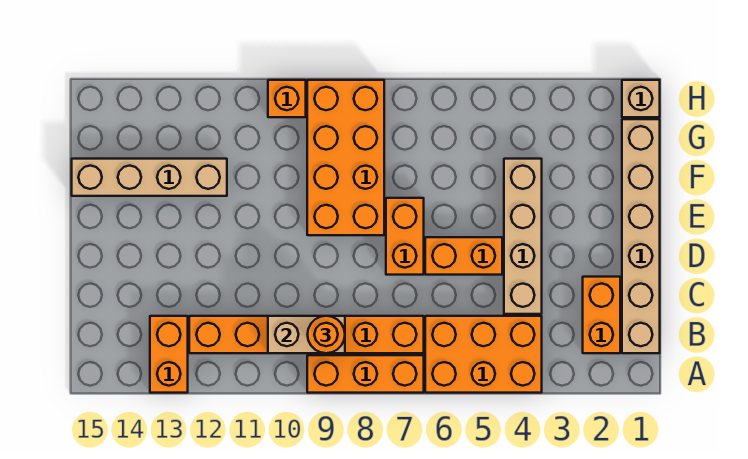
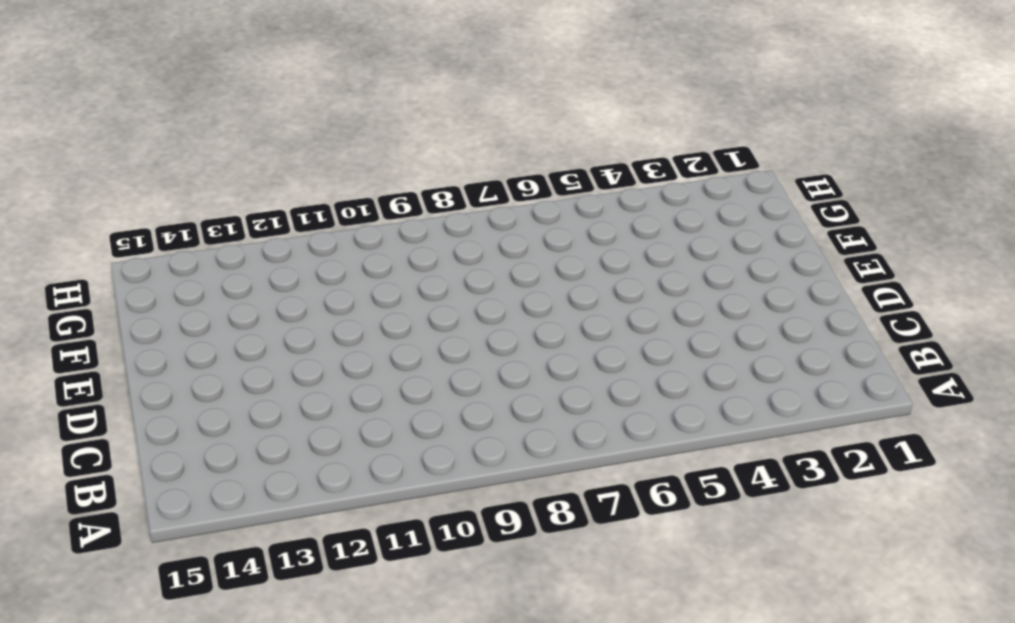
none -> orange brick A4:B6 level 1
none -> orange brick A7:A9 level 1
none -> orange brick A13:B13 level 1

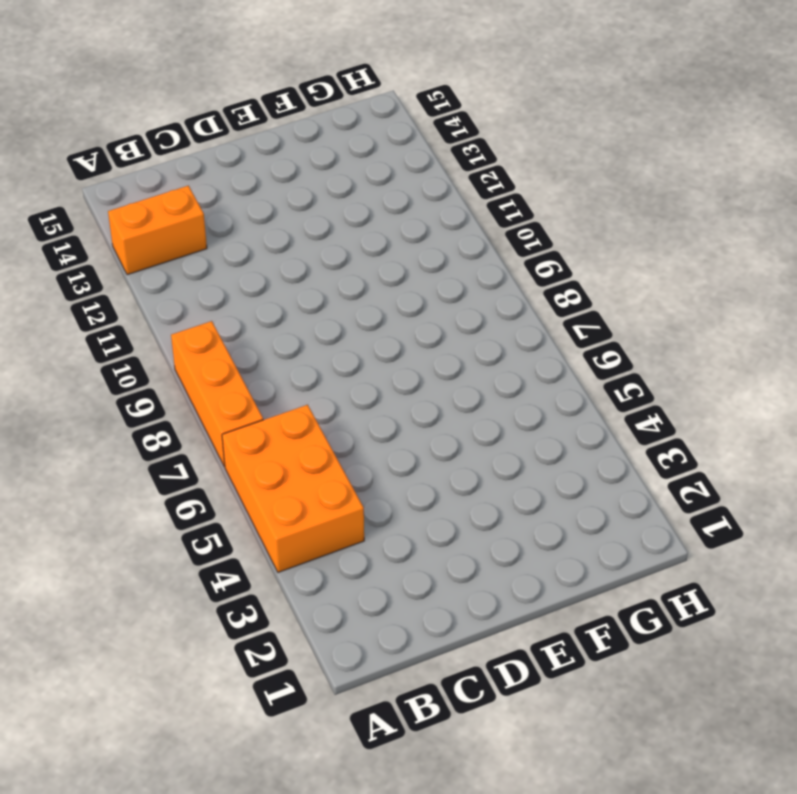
none -> tan brick B1:G1 level 1
none -> orange brick B2:C2 level 1
none -> orange brick B7:B12 level 1

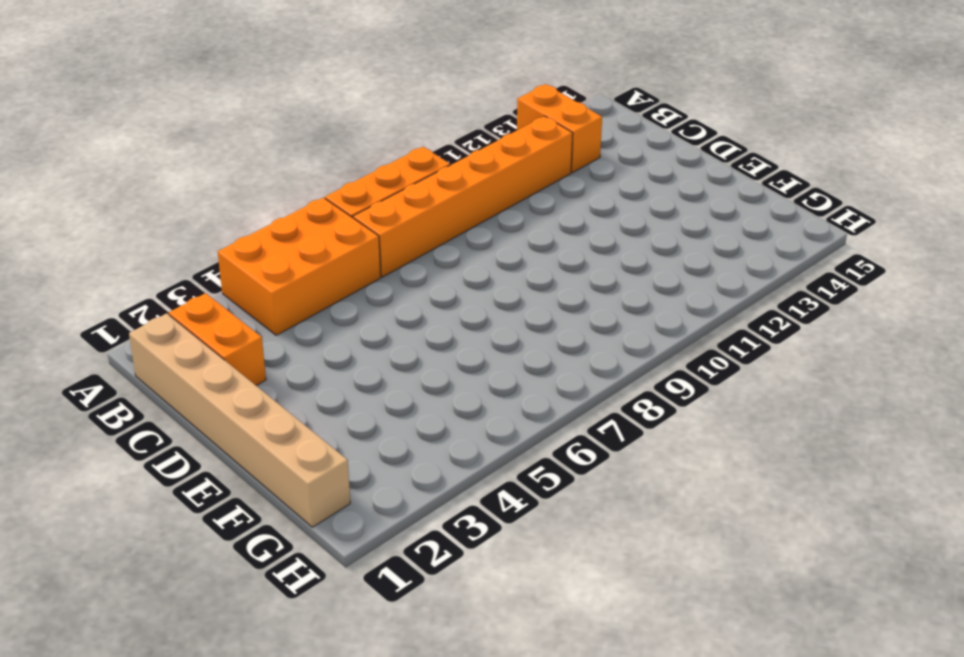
none -> tan brick C4:F4 level 1
none -> orange brick D5:D6 level 1
none -> orange brick D7:E7 level 1

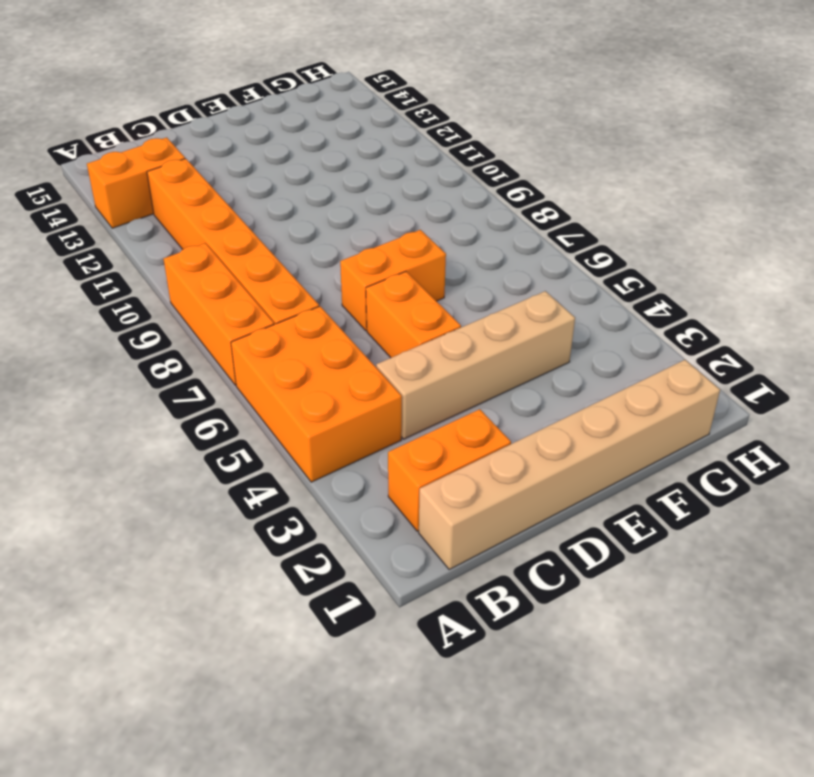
none -> orange brick E8:H9 level 1
none -> tan brick F12:F15 level 1
none -> tan brick H1 level 1

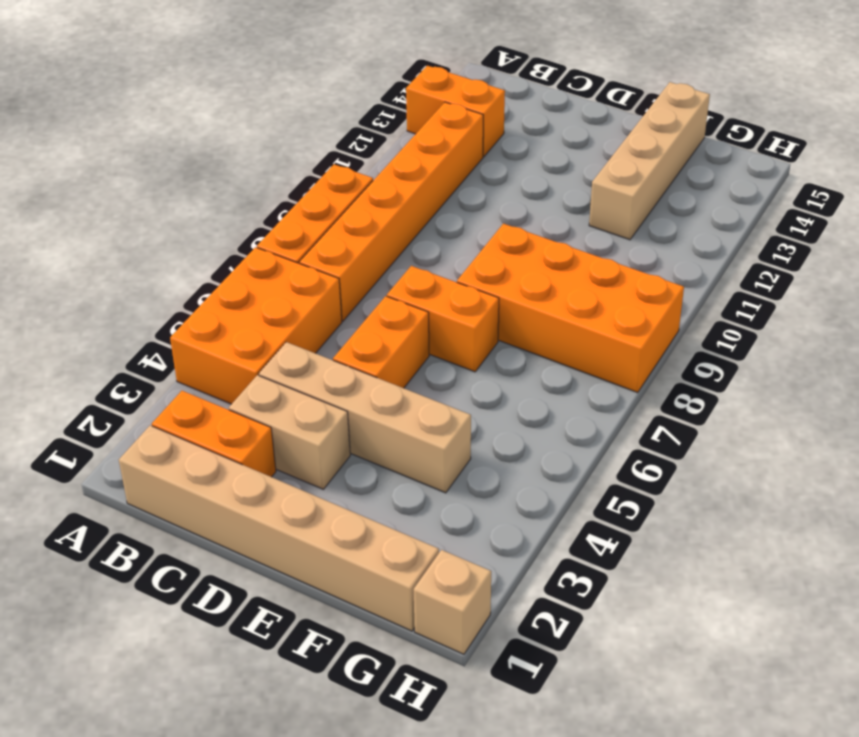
tan brick C3:D3 level 1 -> tan brick B9:B10 level 2
none -> orange brick H10 level 1
none -> orange round brick B9 level 3

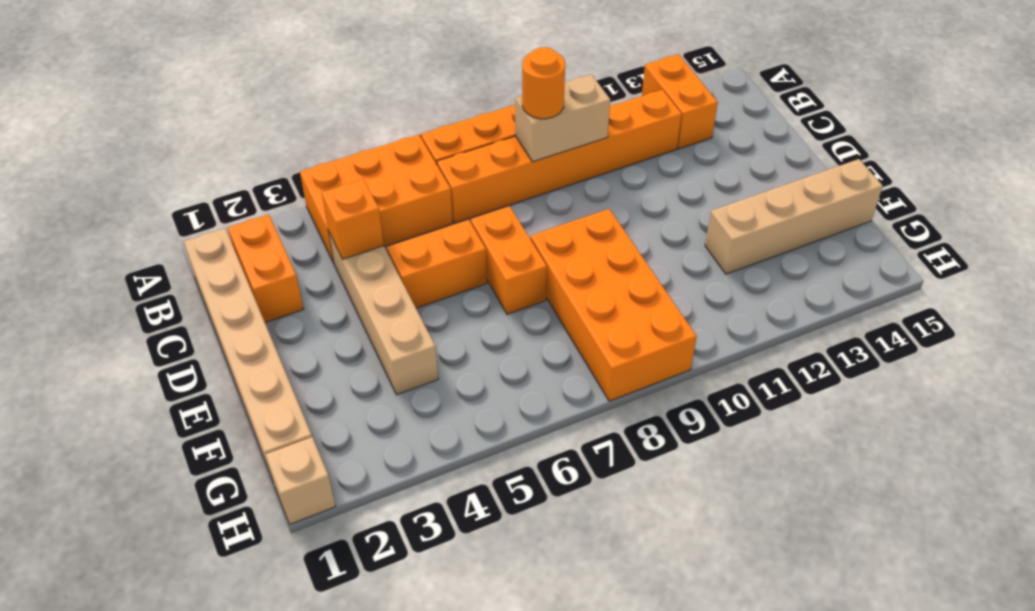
orange brick C4 level 2 -> orange brick H10 level 1

